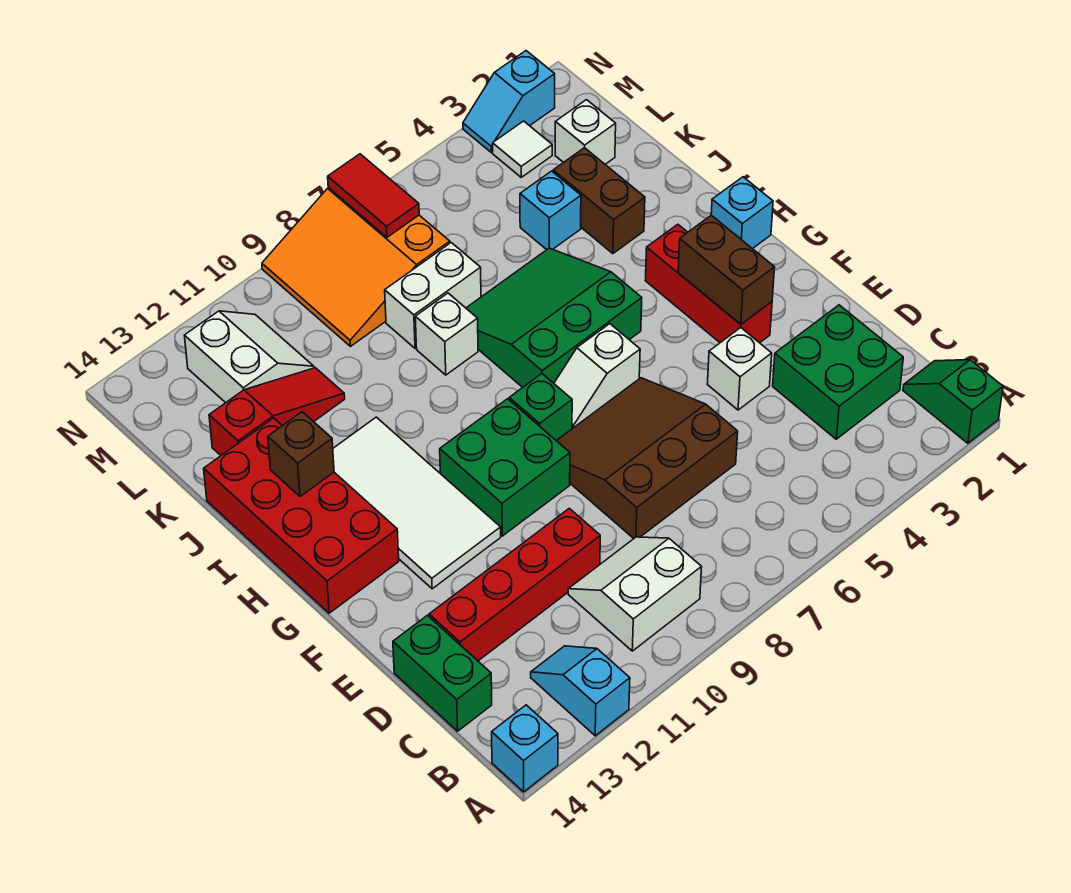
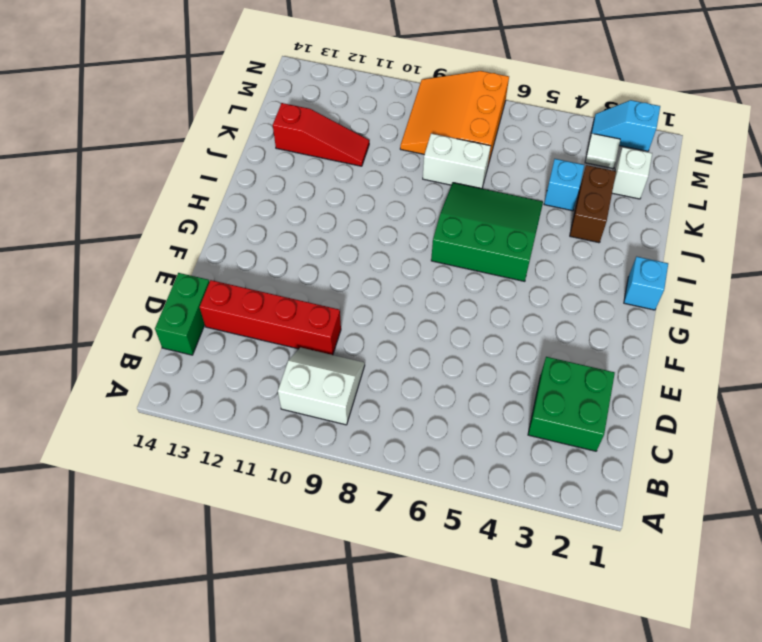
none -> green slope A1:B1 level 1 top A
none -> cyan slope A12:B12 level 1 top A
none -> cyan brick A14 level 1
none -> brown slope D6:F8 level 1 top D

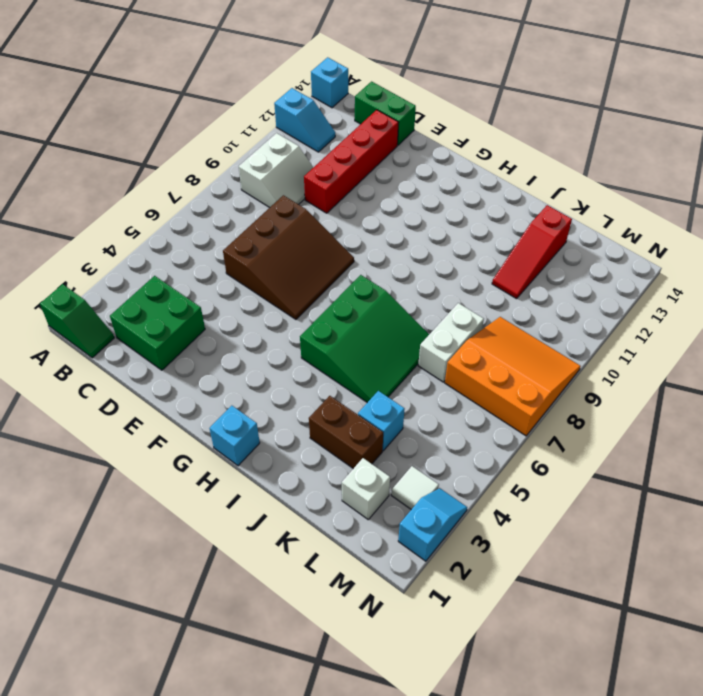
none -> white brick E4 level 1
none -> red brick F3:H3 level 1
none -> green brick F9:G10 level 1
none -> white tile F11:I12 level 1

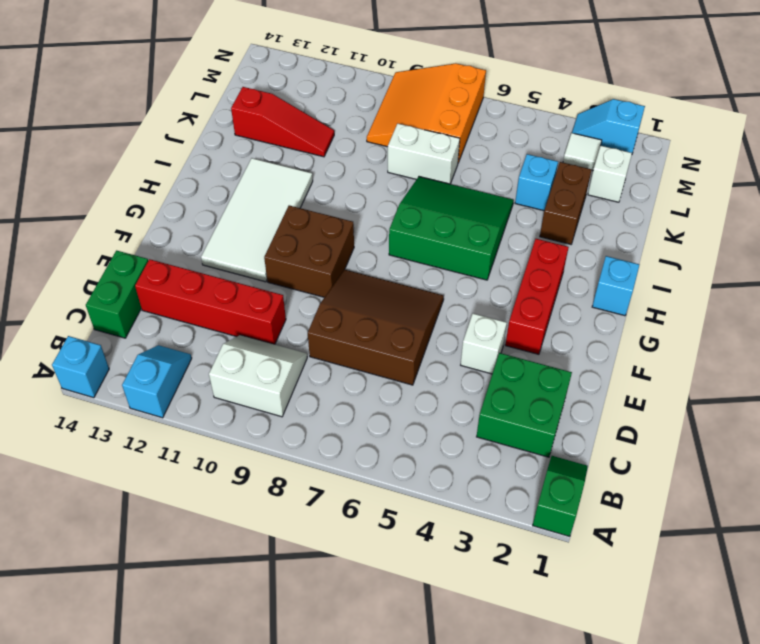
brown brick F9:G10 level 1 -> green brick F9:G10 level 1
none -> white slope G6:G7 level 1 top 6
none -> green brick G8 level 1
none -> red brick G13:J14 level 1
none -> white brick J8 level 1

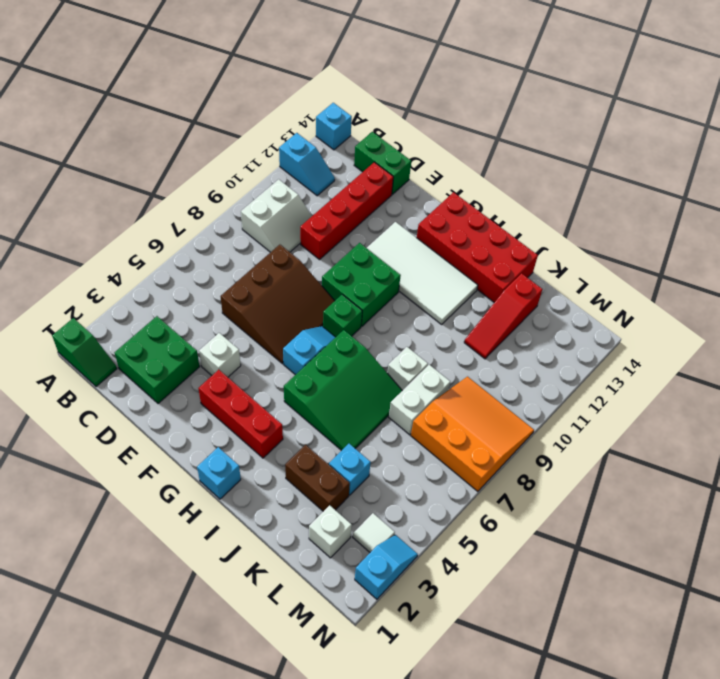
cyan slope G6:G7 level 1 top 6 -> white slope G6:G7 level 1 top 6
none -> white slope L11:M12 level 1 top 12
none -> brown brick F3:G3 level 2
none -> brown brick I13 level 2
none -> red tile M7:N7 level 2

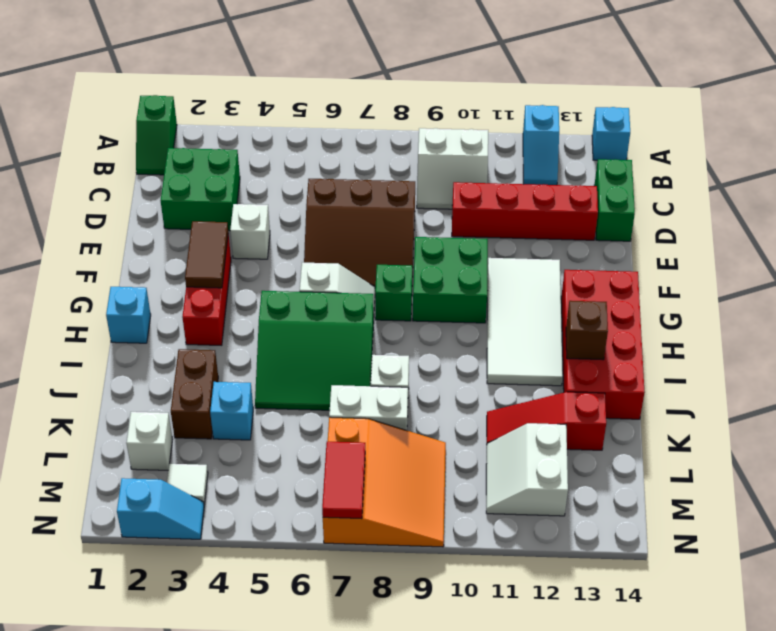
brown tile F3:G3 level 2 -> brown brick F3:G3 level 2

